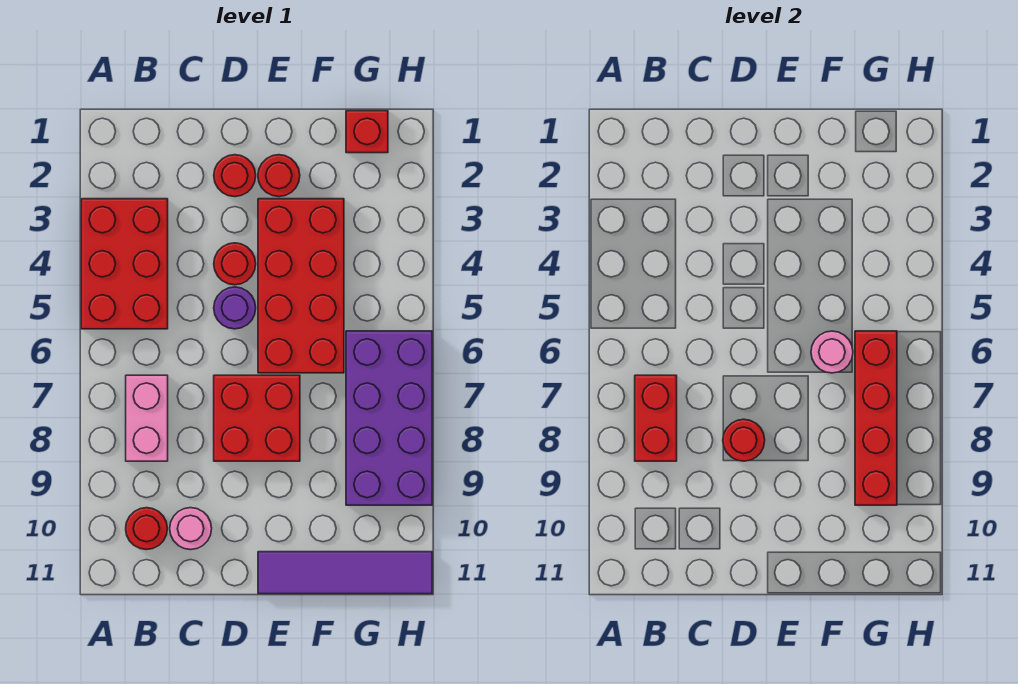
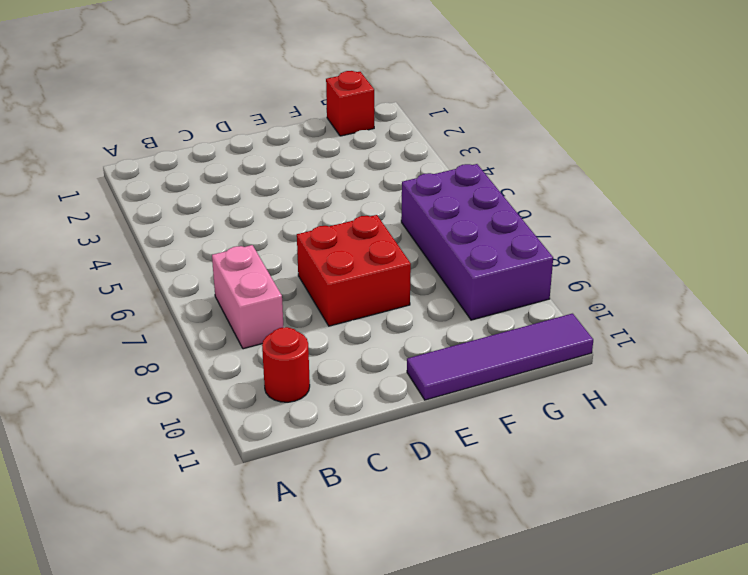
none -> red brick A3:B5 level 1
none -> pink round brick C10 level 1
none -> red round brick D2 level 1

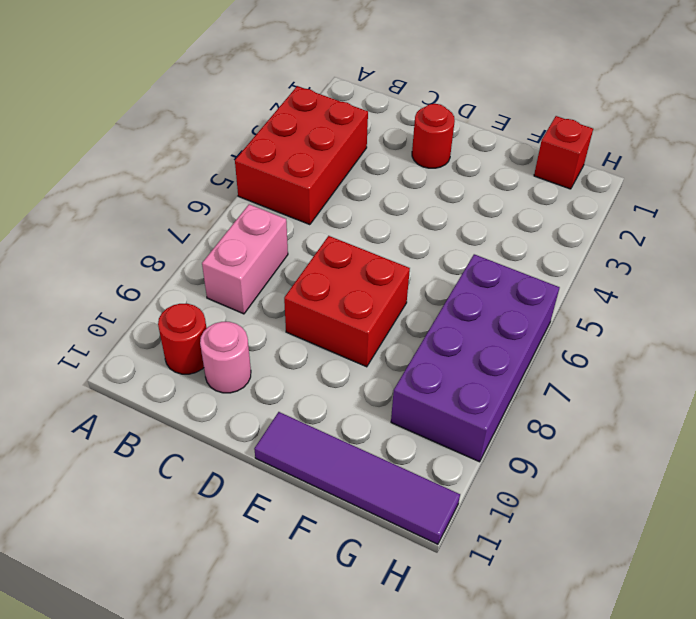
none -> red round brick D4 level 1
none -> purple round brick D5 level 1
none -> red round brick E2 level 1

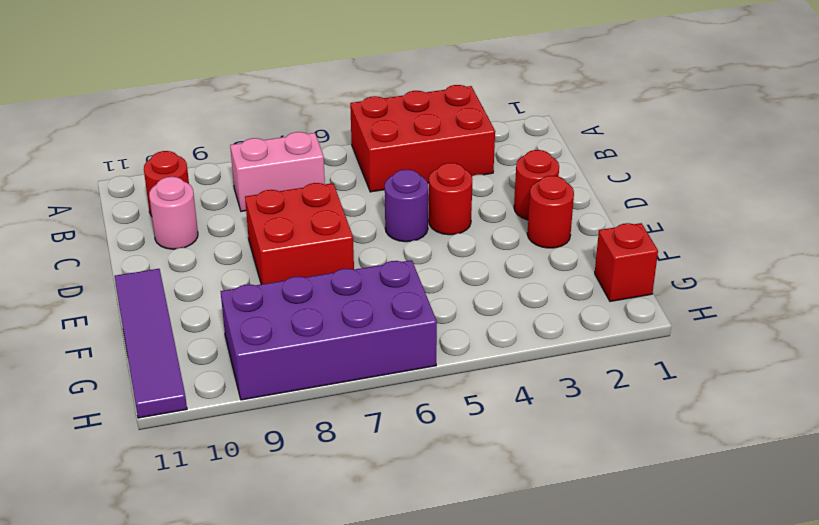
none -> red brick E3:F6 level 1
none -> red brick B7:B8 level 2
none -> red round brick D8 level 2

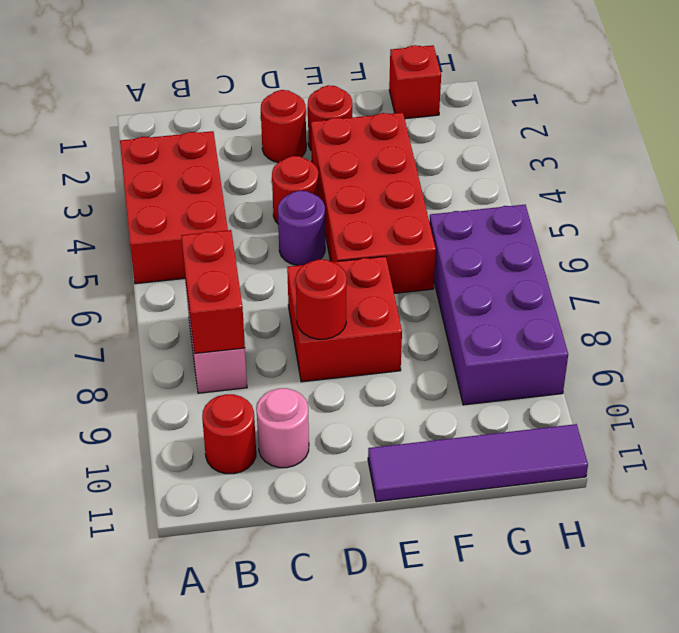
none -> pink round brick F6 level 2
none -> red brick G6:G9 level 2

